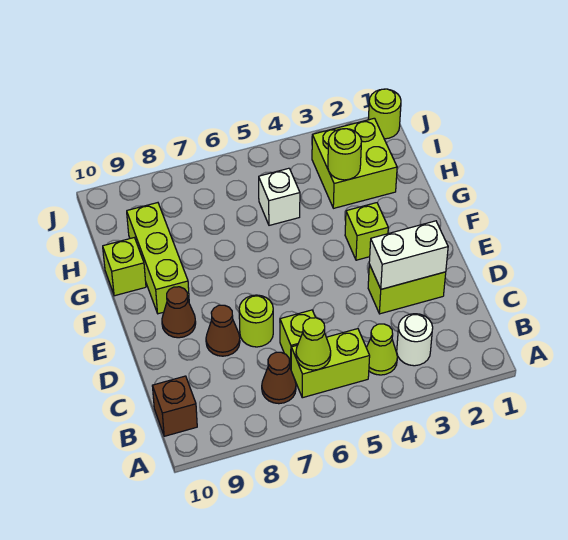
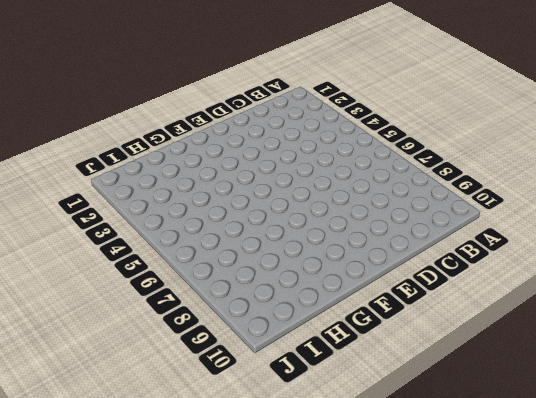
none -> white round brick B3 level 1
none -> lime cone B4 level 1
none -> lime brick B5:B6 level 1

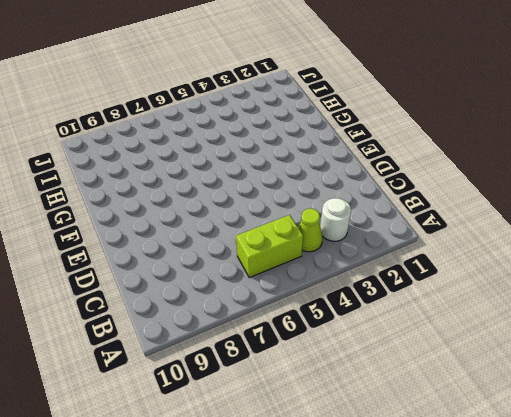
none -> brown cone B7 level 1
none -> brown brick B10 level 1
none -> lime brick C6 level 1

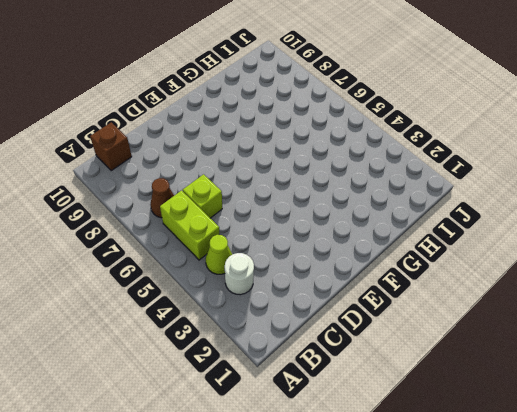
none -> lime brick D2:D3 level 1
none -> lime round brick D7 level 1
none -> brown cone D8 level 1

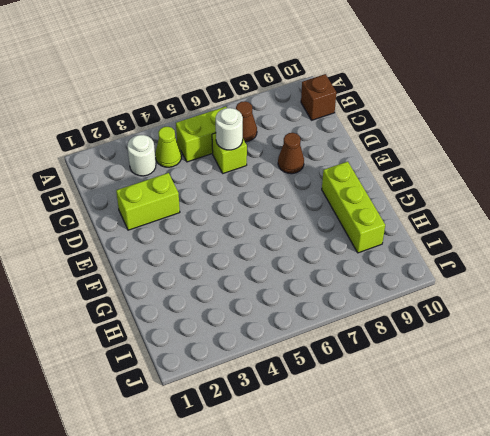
white round brick C6 level 2 -> none
none -> lime round brick D7 level 1
none -> brown cone E9 level 1
none -> lime brick F3 level 1

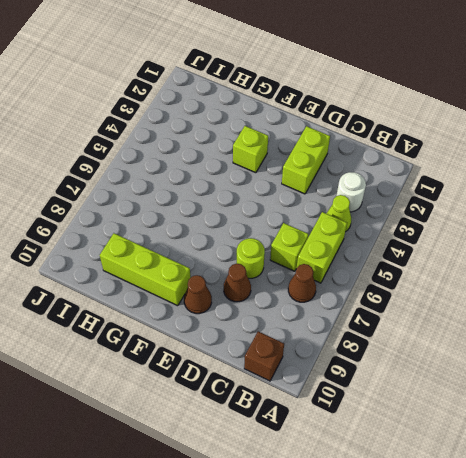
none -> lime brick G10 level 1
none -> lime brick H2:I3 level 1
none -> white brick H5 level 1

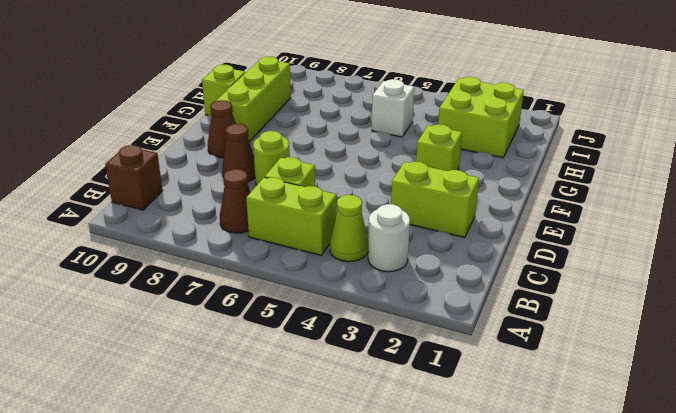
none -> lime round brick J1 level 1
none -> lime cone B6 level 2
none -> white brick D2:D3 level 2

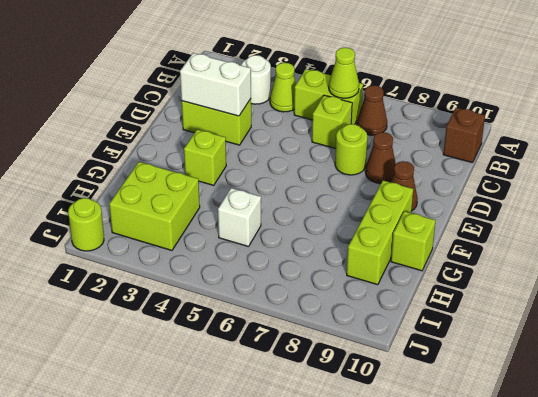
none -> lime round brick H3 level 2

